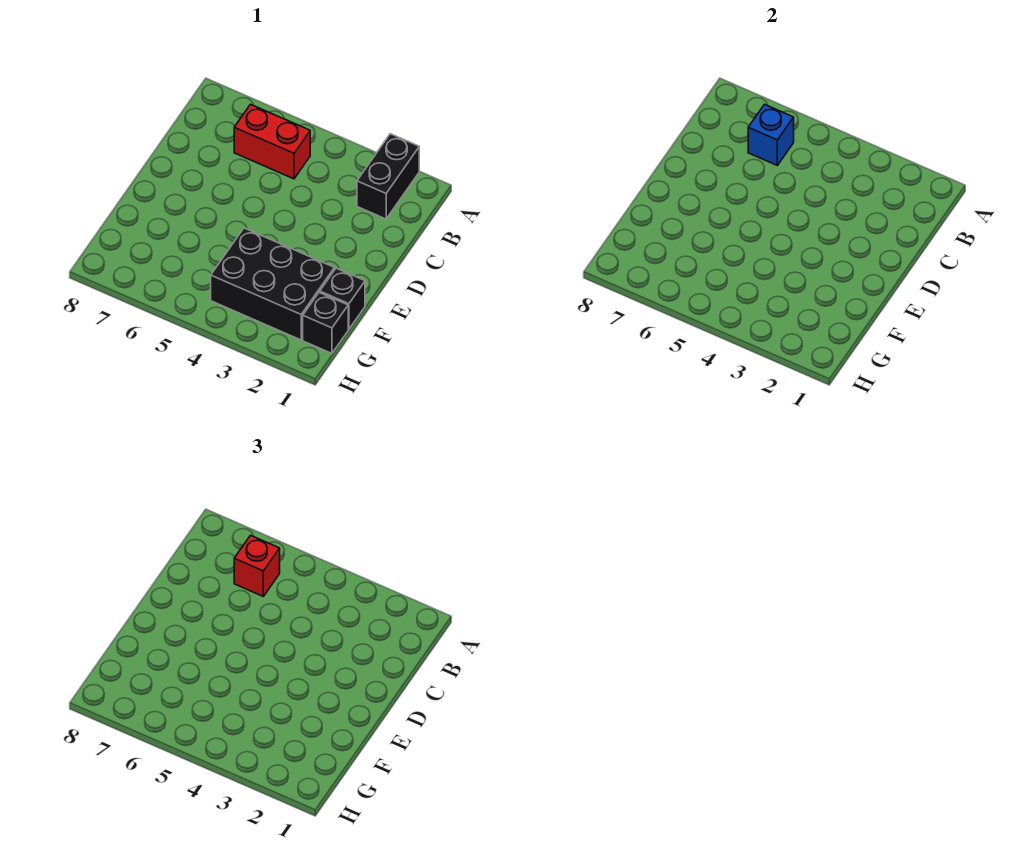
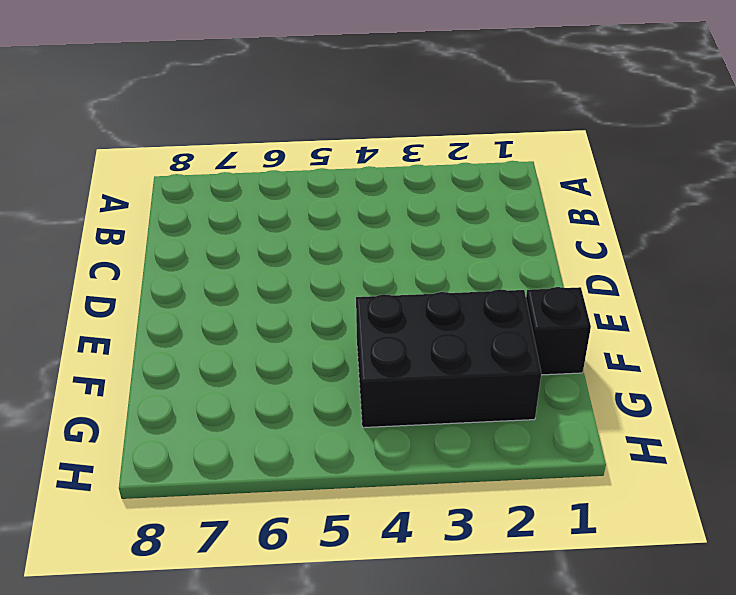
none -> black brick A2:B2 level 1
none -> red brick B5:B6 level 1

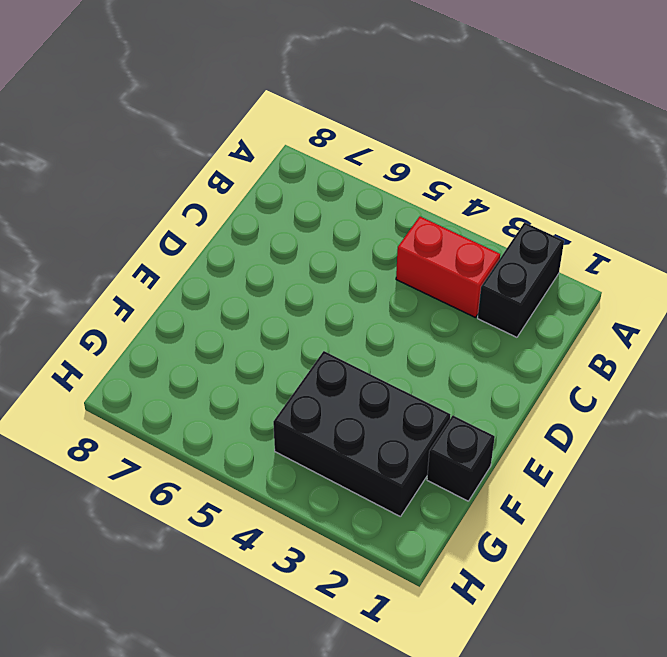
red brick B3:B4 level 1 -> red brick B5:B6 level 1
none -> black brick G1 level 1
none -> blue brick B6 level 2

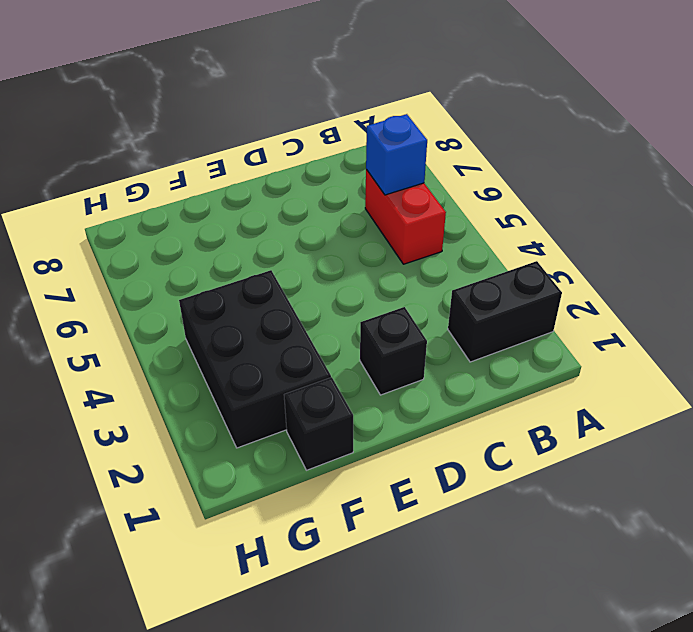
black brick D2 level 1 -> black brick G1 level 1
none -> red brick B6 level 3

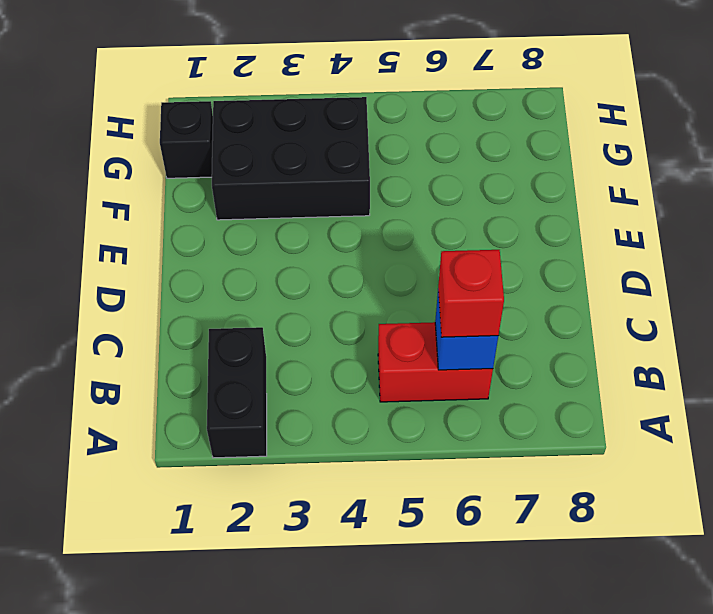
none -> black brick F1 level 1

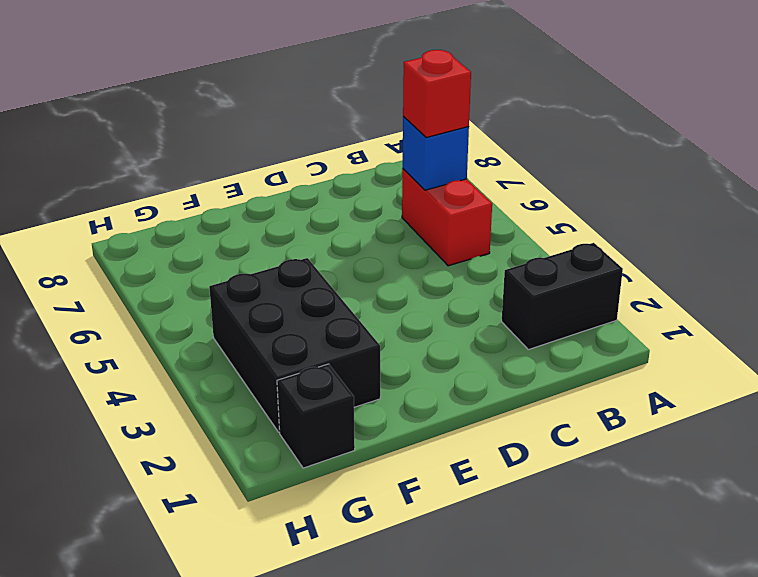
none -> black brick F1 level 1

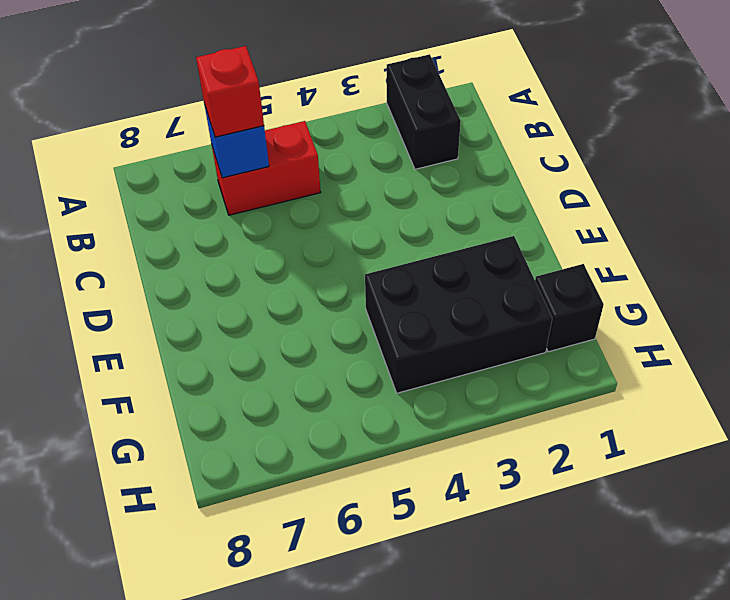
none -> black brick F1 level 1

